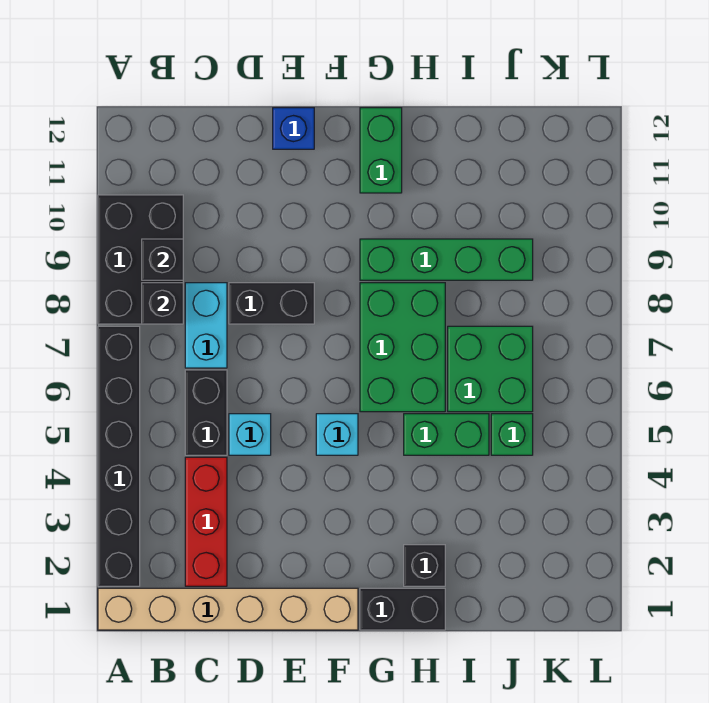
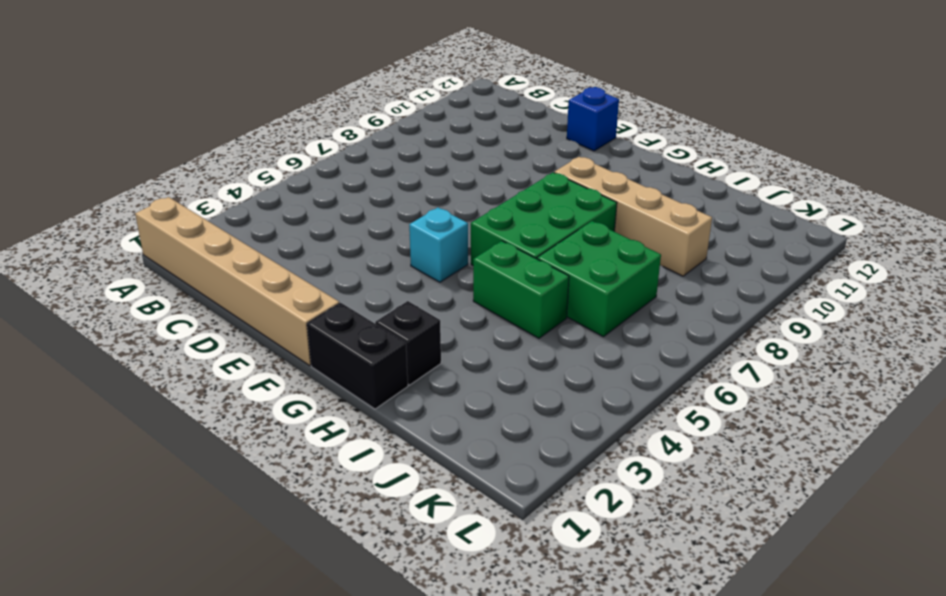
tan brick G9:J9 level 1 -> green brick G9:J9 level 1
none -> black brick A2:A7 level 1
none -> black brick A8:B10 level 1
none -> red brick C2:C4 level 1

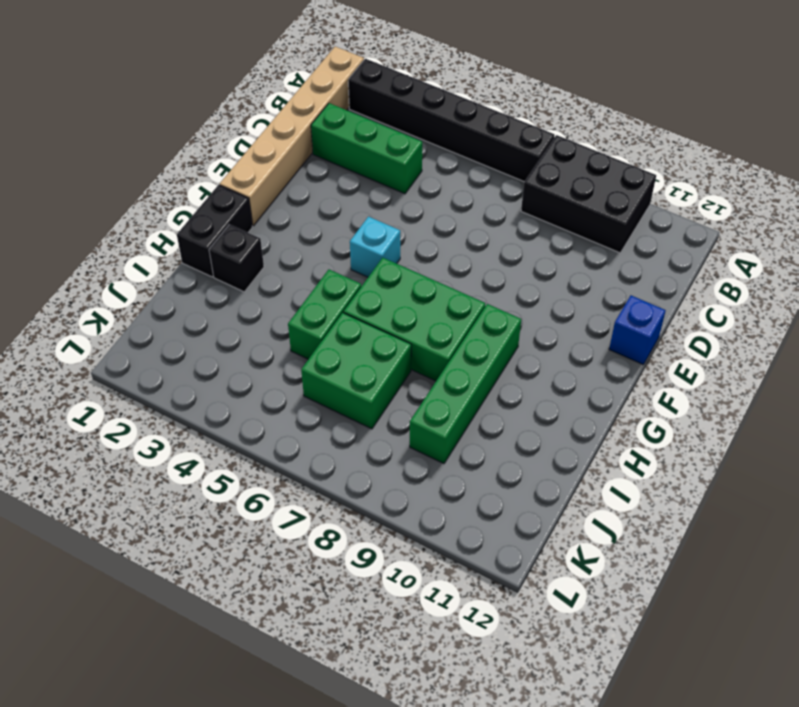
green brick C2:C4 level 1 -> red brick C2:C4 level 1
none -> black brick C5:C6 level 1
none -> cyan brick C7:C8 level 1
none -> cyan brick D5 level 1

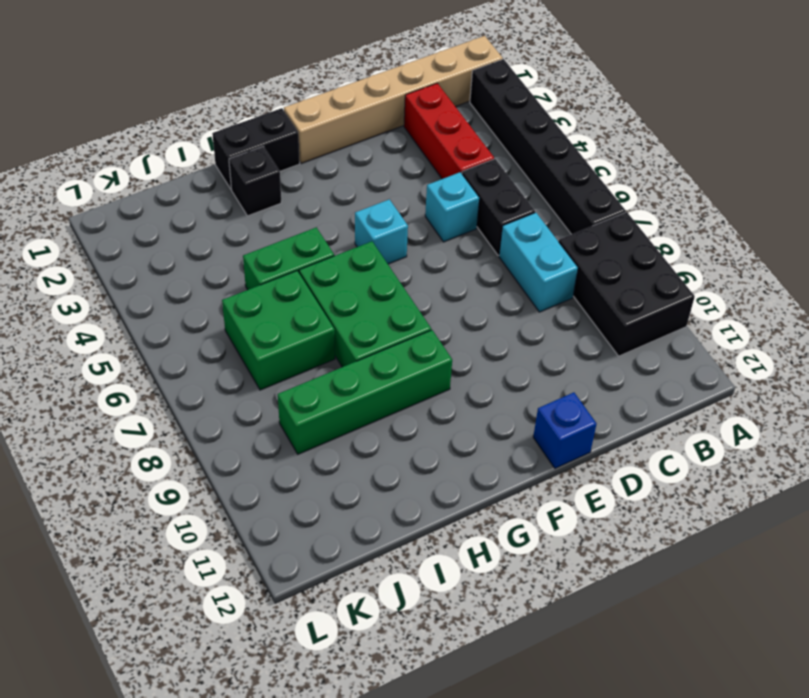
none -> black brick D8:E8 level 1
none -> green brick G11:G12 level 1
none -> green brick J5 level 1

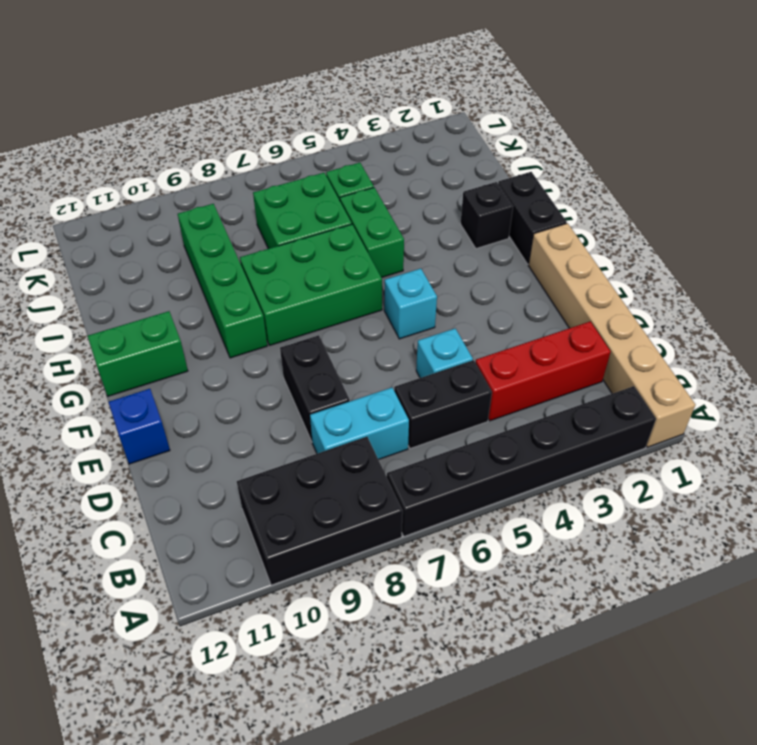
none -> black brick B8 level 2
none -> black brick B9 level 2

